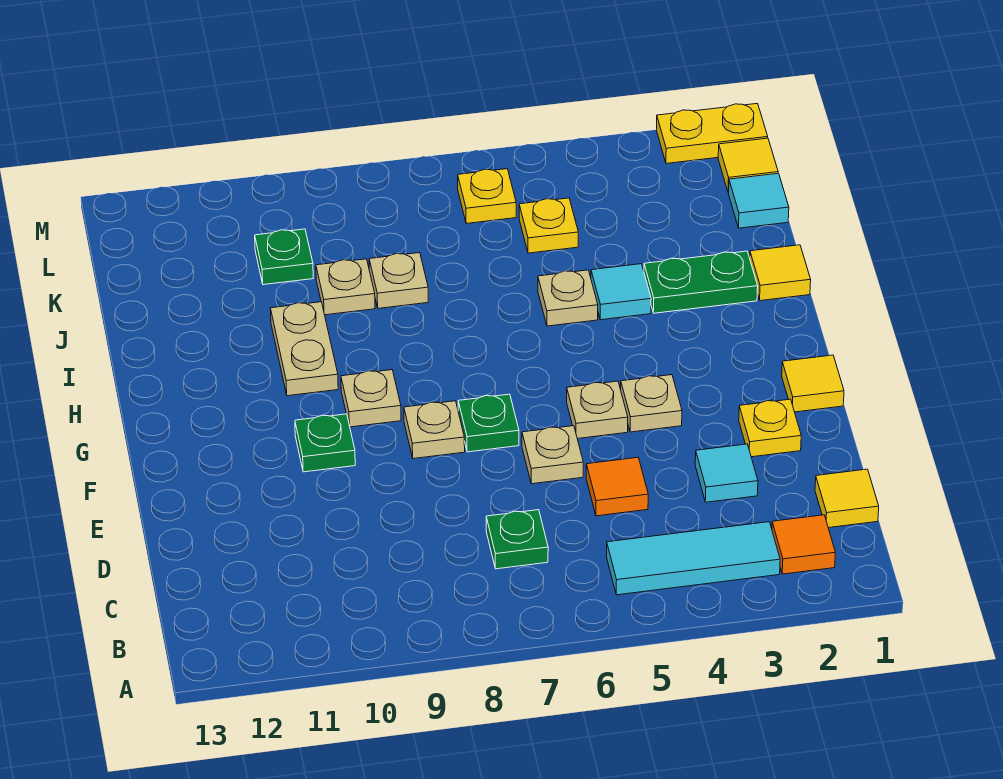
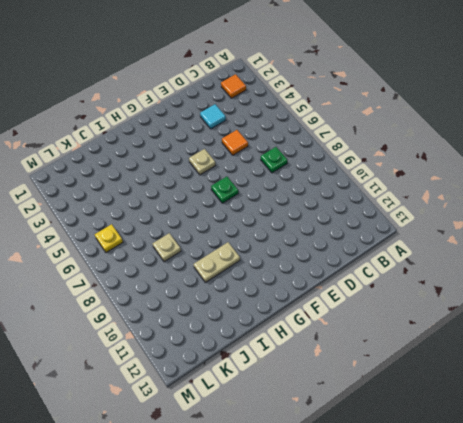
none -> cyan tile B3:B5 level 1
none -> yellow tile C1 level 1
none -> yellow plate E2 level 1

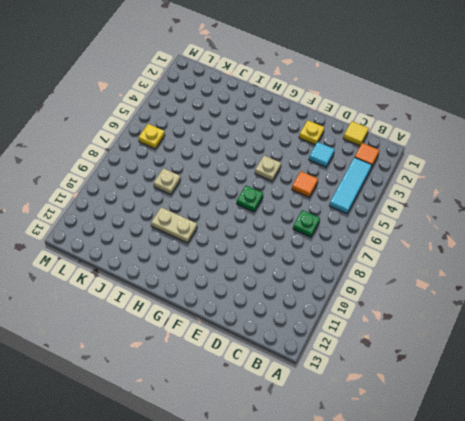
none -> tan plate E6 level 1
none -> yellow tile F1 level 1
none -> tan plate F4 level 1

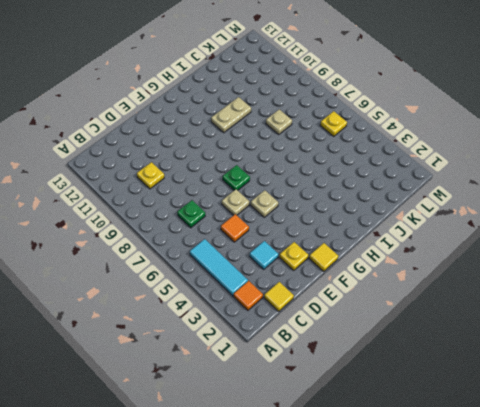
yellow plate C10 level 1 -> yellow plate K5 level 1
none -> tan plate F4 level 1
none -> tan plate F8 level 1
none -> green plate F10 level 1

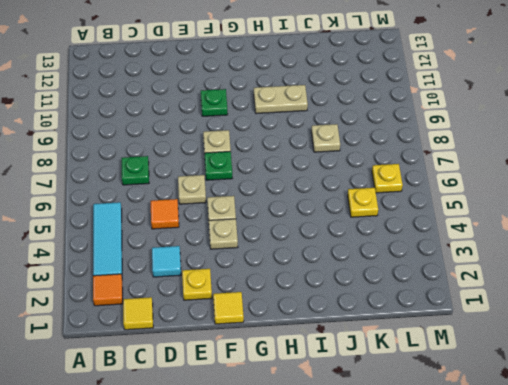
none -> tan plate G9 level 1
none -> yellow tile I1 level 1
none -> green plate I2:I3 level 1

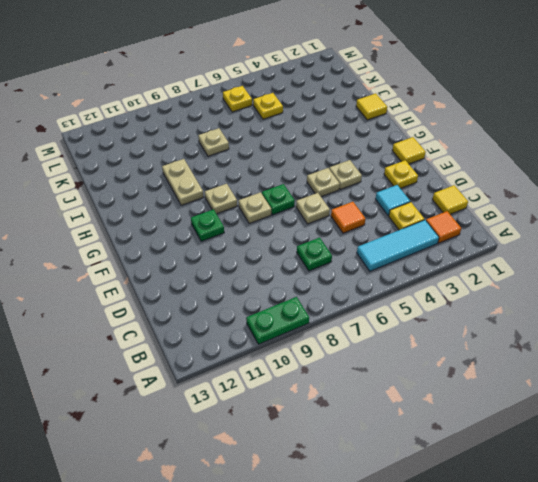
green plate A9:A10 level 1 -> green plate I2:I3 level 1
yellow plate C3 level 1 -> none
none -> cyan tile I4 level 1
none -> tan plate I5 level 1
none -> tan plate J9 level 1

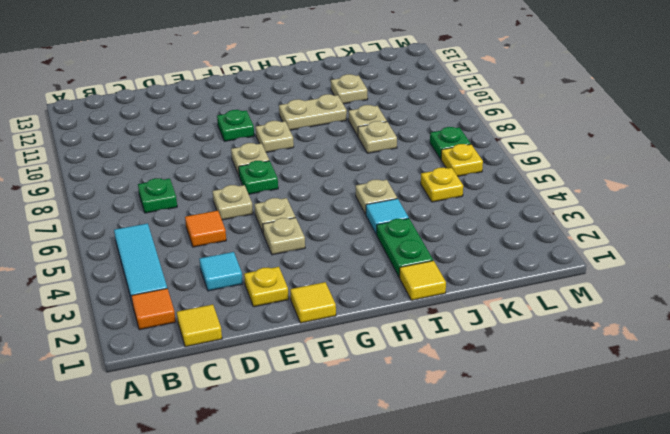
tan plate J11 level 1 -> none
green plate L7 level 1 -> green plate K10 level 1
none -> cyan tile K1 level 1
none -> yellow tile L1 level 1
none -> yellow plate M1:M2 level 1

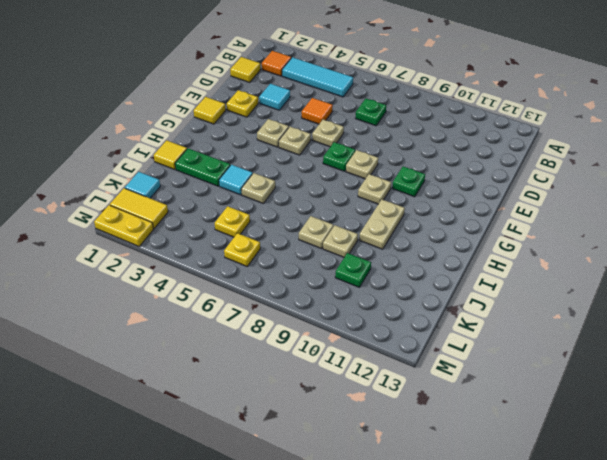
yellow tile L1:L2 level 1 -> yellow tile L1 level 1

